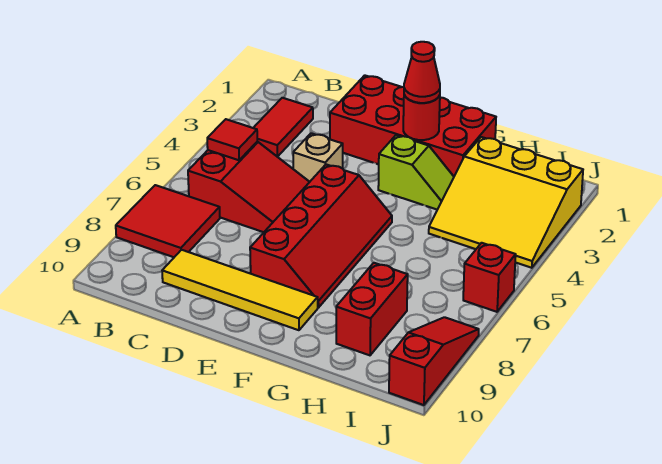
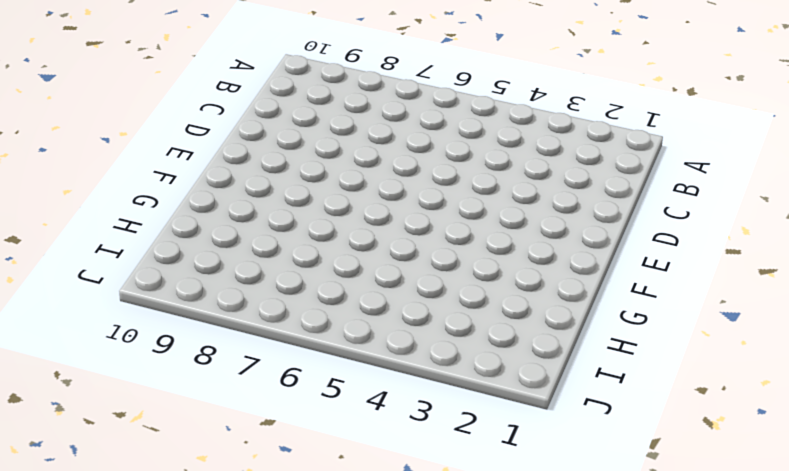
none -> red tile A7:B8 level 1
none -> red tile B2:B3 level 1
none -> red slope B5:D6 level 1 top B

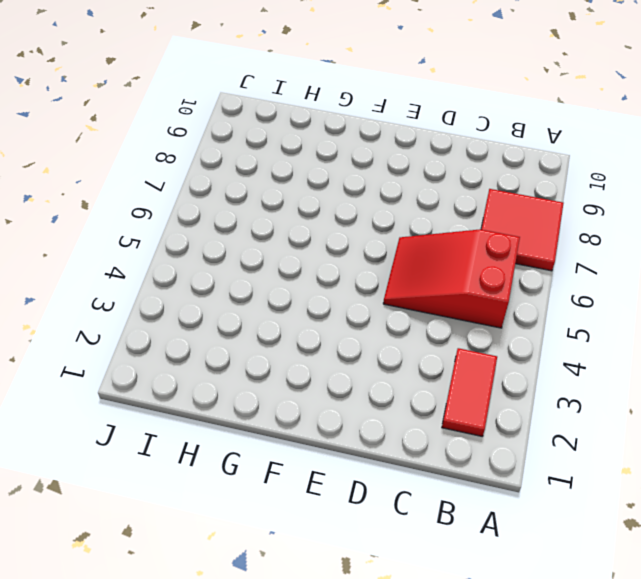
none -> yellow tile C9:F9 level 1
none -> red brick D1:G2 level 1
none -> tan brick D4 level 1

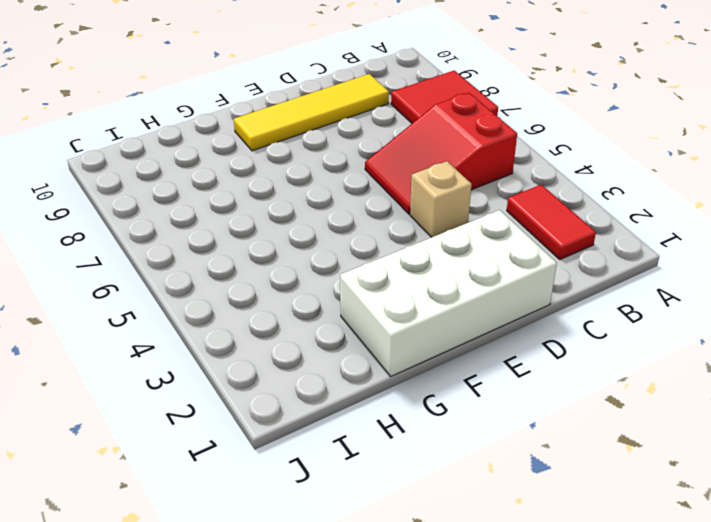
white brick D1:G2 level 1 -> red brick D1:G2 level 1
none -> red slope E5:F8 level 1 top E
none -> lime slope F3:G3 level 1 top F
none -> yellow slope H2:J4 level 1 top 2

